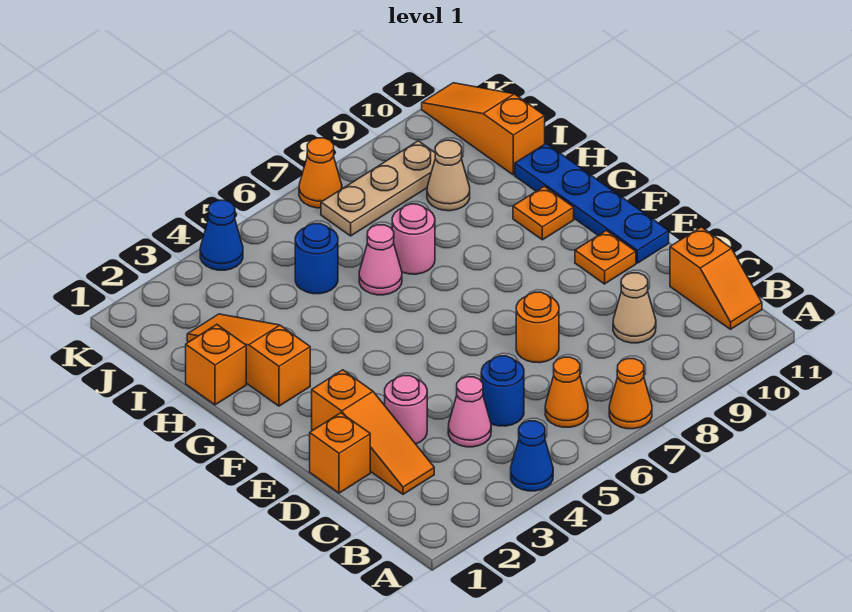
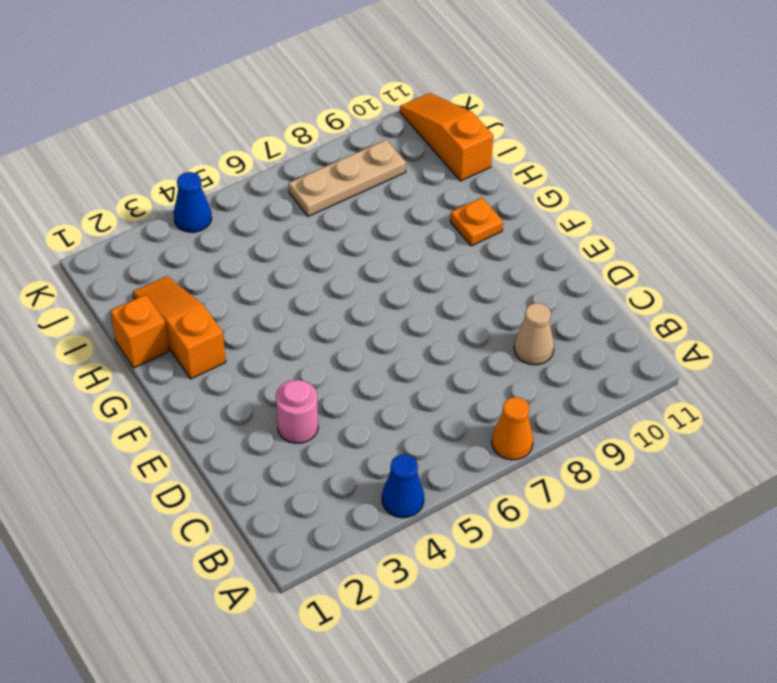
none -> orange cone B6 level 1
none -> orange slope B11:C11 level 1 top C
none -> orange slope C2:E2 level 1 top E

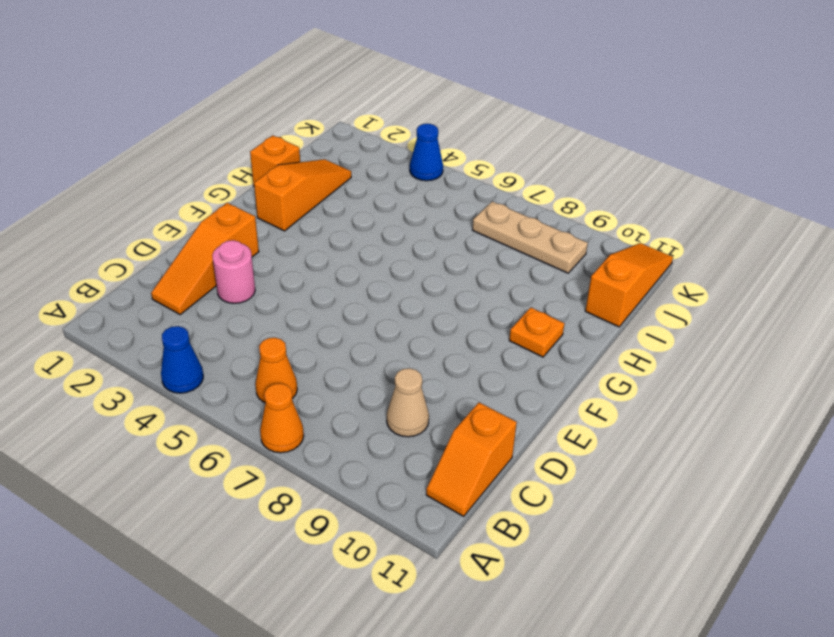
none -> pink cone C4 level 1
none -> blue round brick C5 level 1
none -> orange brick D1 level 1

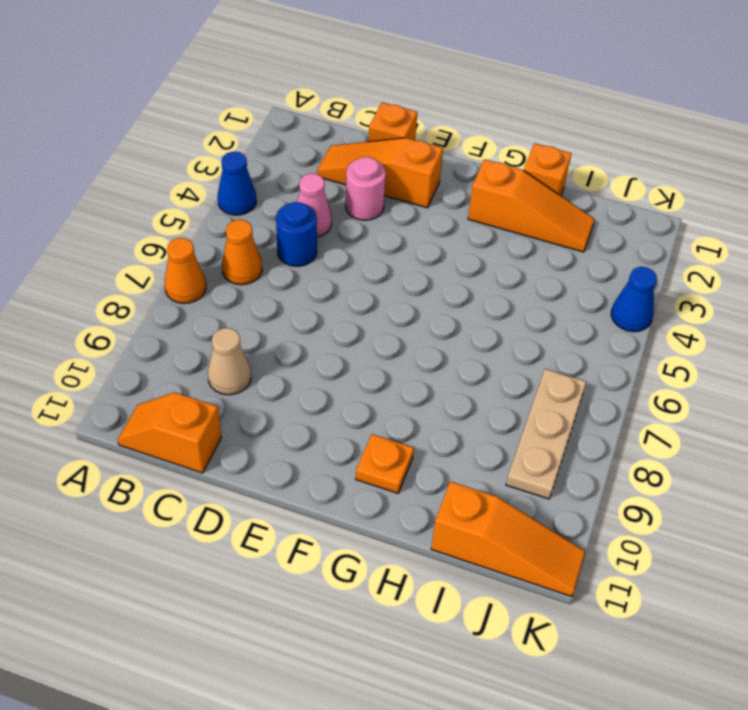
none -> orange round brick D7 level 1
none -> orange plate E10 level 1
none -> blue plate E11:H11 level 1

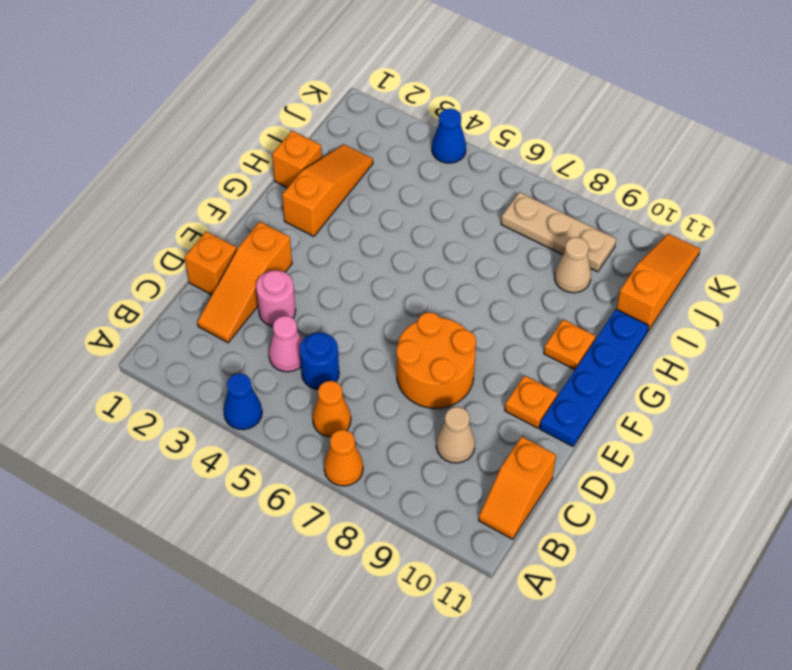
orange round brick D7:E8 level 1 -> orange round brick D7 level 1
none -> pink cone H6 level 1
none -> pink round brick H7 level 1
none -> blue round brick I5 level 1

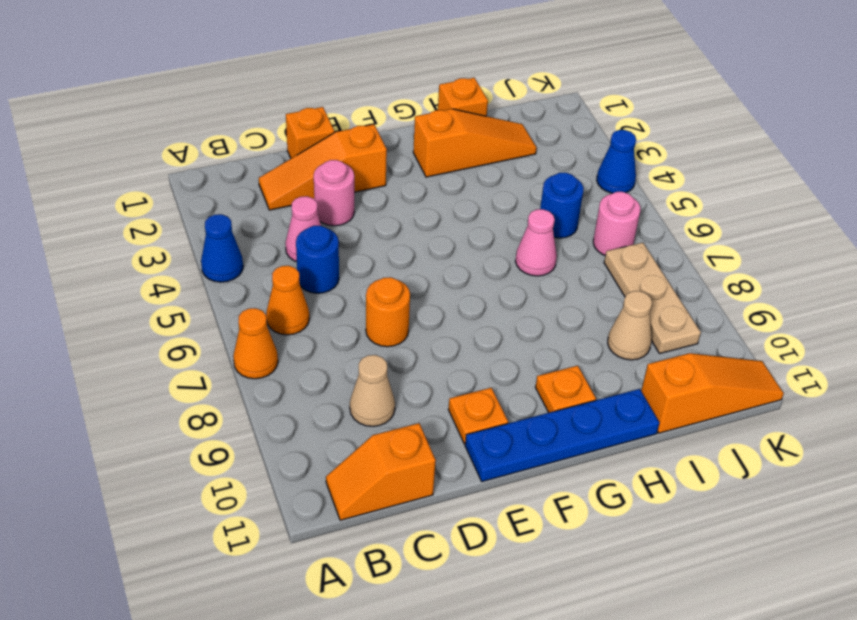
pink round brick J6 level 1 -> pink round brick H7 level 1
none -> orange cone K7 level 1

